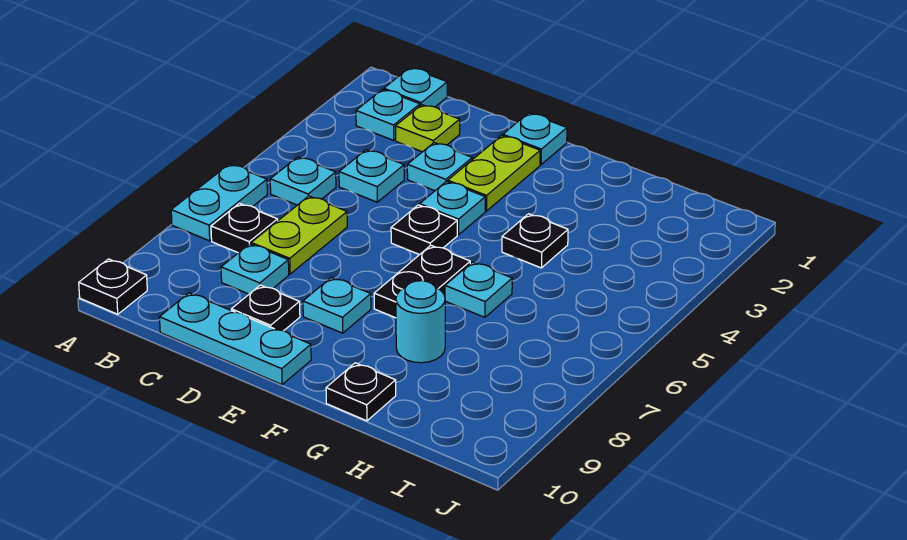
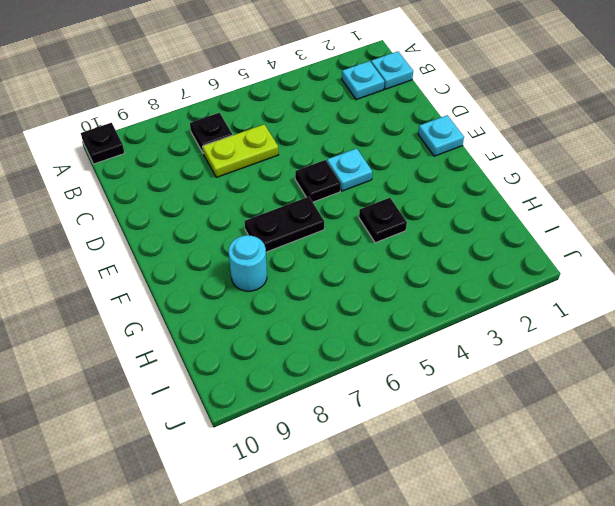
none -> cyan plate A6:A7 level 1
none -> cyan plate B5 level 1
none -> lime plate C2 level 1

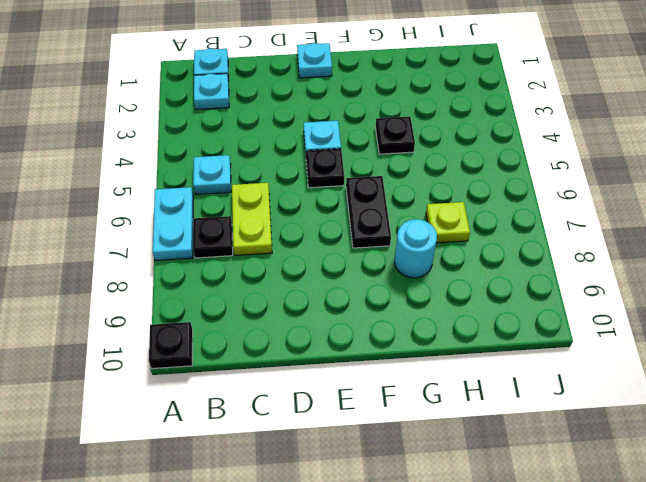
lime plate H7 level 1 -> lime plate C2 level 1
none -> cyan plate C4 level 1
none -> cyan plate C8 level 1
none -> cyan plate C10:E10 level 1

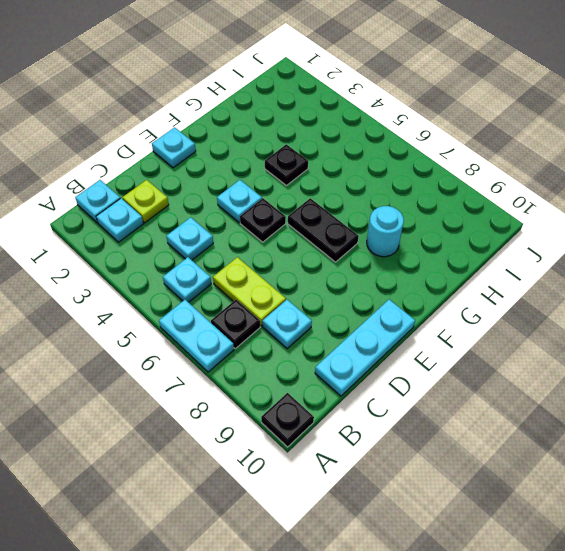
none -> cyan plate D3 level 1
none -> black plate D9 level 1
none -> lime plate E2:E3 level 1

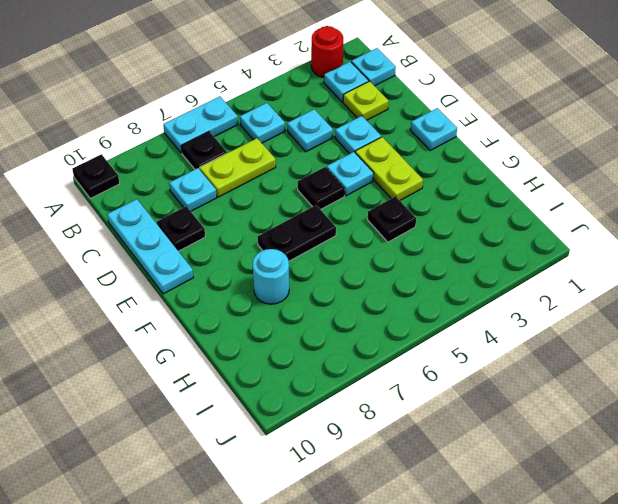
red round brick A2 level 1 -> none
lime plate E3:F3 level 1 -> lime plate E2:E3 level 1
none -> cyan plate E8 level 1
none -> cyan plate G6 level 1
none -> black plate G10 level 1

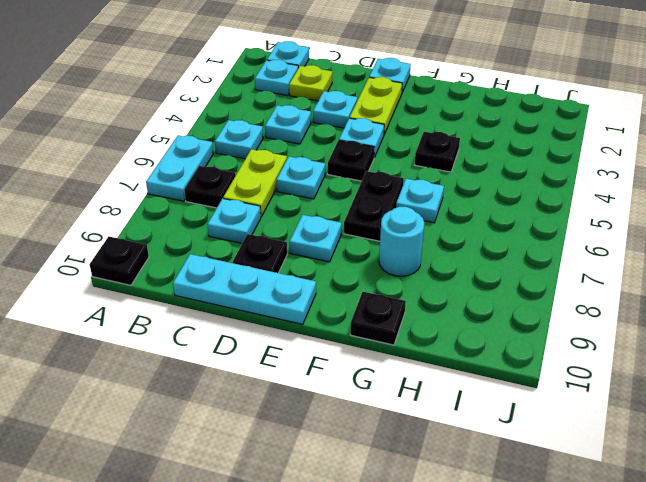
cyan plate D6 level 1 -> none

